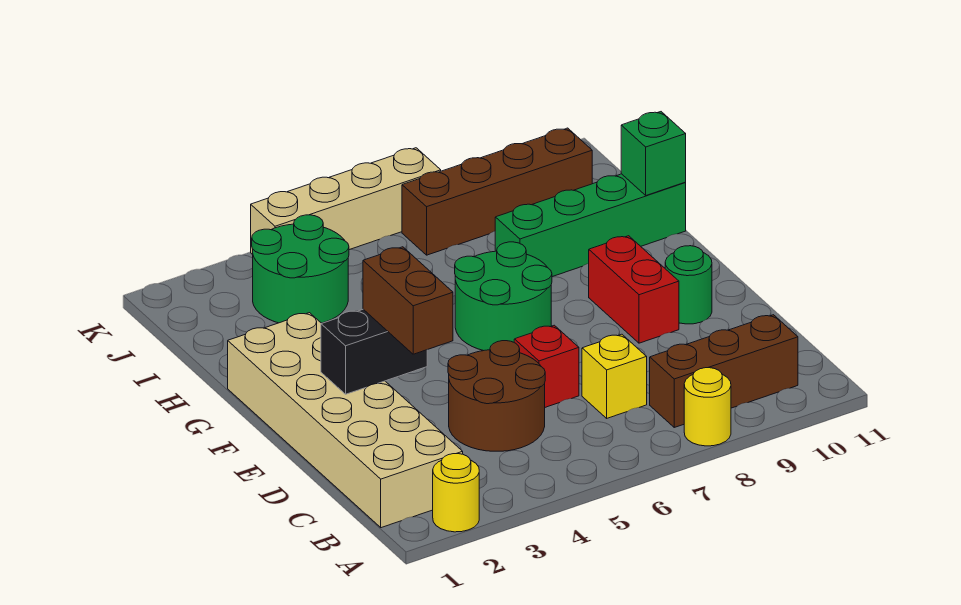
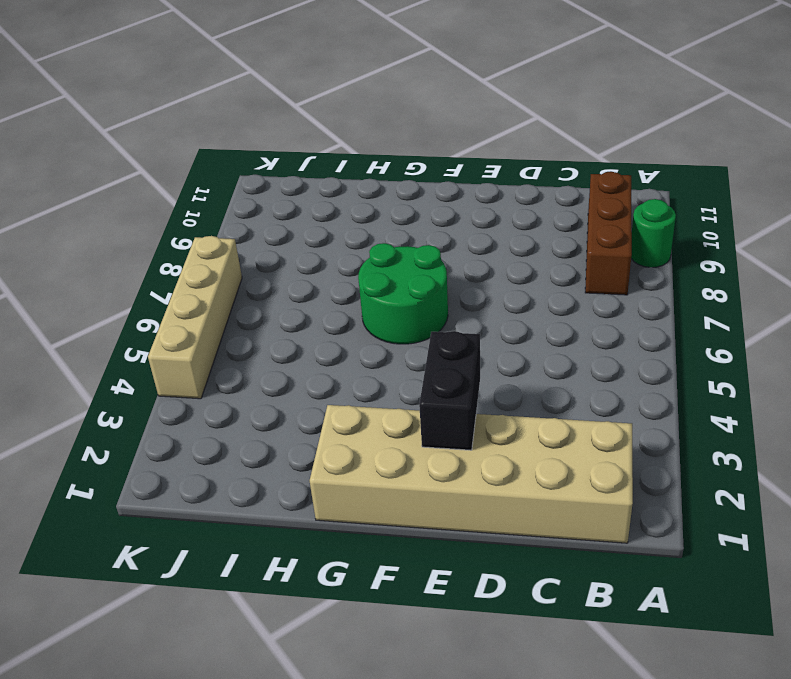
green round brick A9 level 1 -> green round brick E10 level 1
none -> yellow round brick A2 level 1
none -> yellow round brick A8 level 1
none -> brown round brick C4:D5 level 1

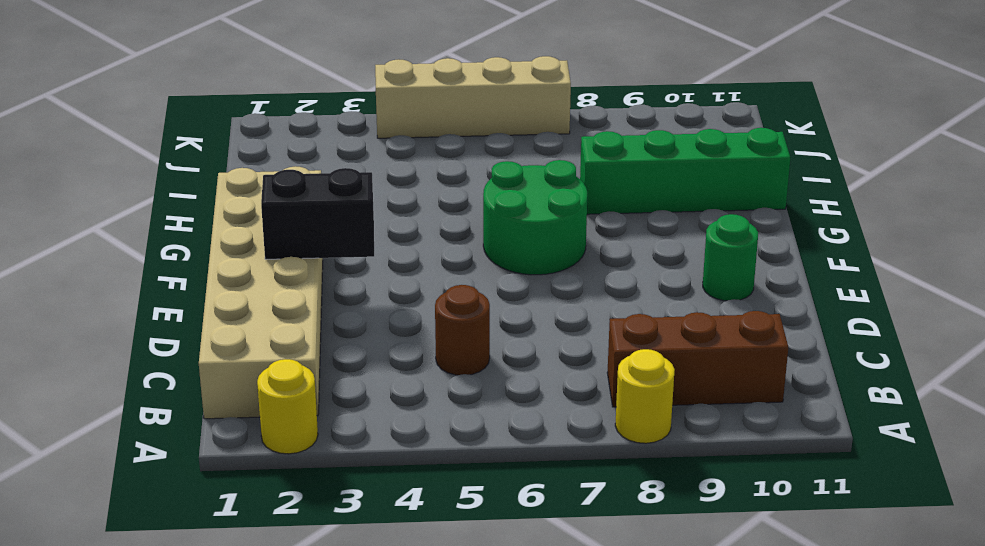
brown round brick C5 level 1 -> brown round brick C4:D5 level 1
none -> yellow brick C7 level 1
none -> red brick D6 level 1
none -> red brick E9:F9 level 1

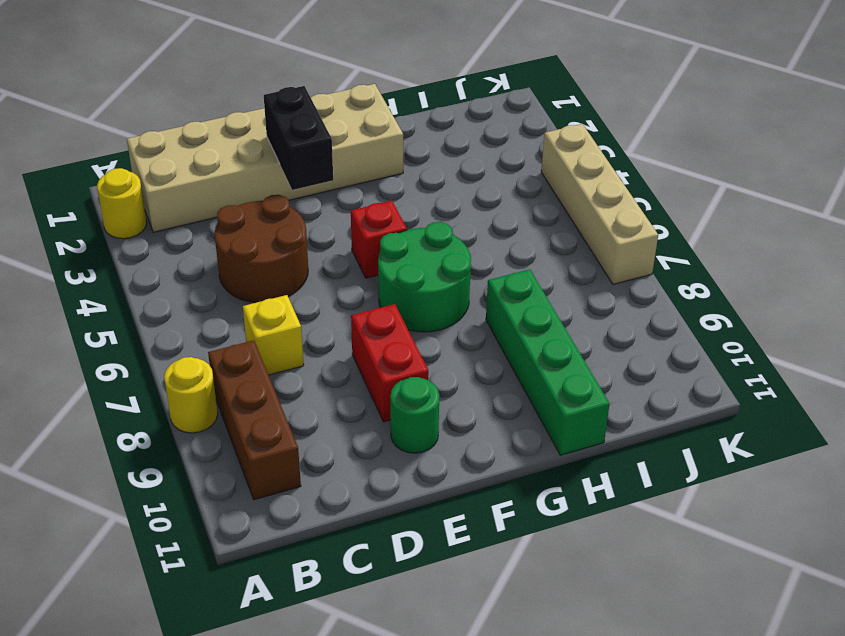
red brick E8:E9 level 1 -> red brick E9:F9 level 1
red brick F5 level 1 -> red brick D6 level 1
none -> green round brick I3:J4 level 1
none -> brown brick J7:J10 level 1
none -> green brick H11 level 2

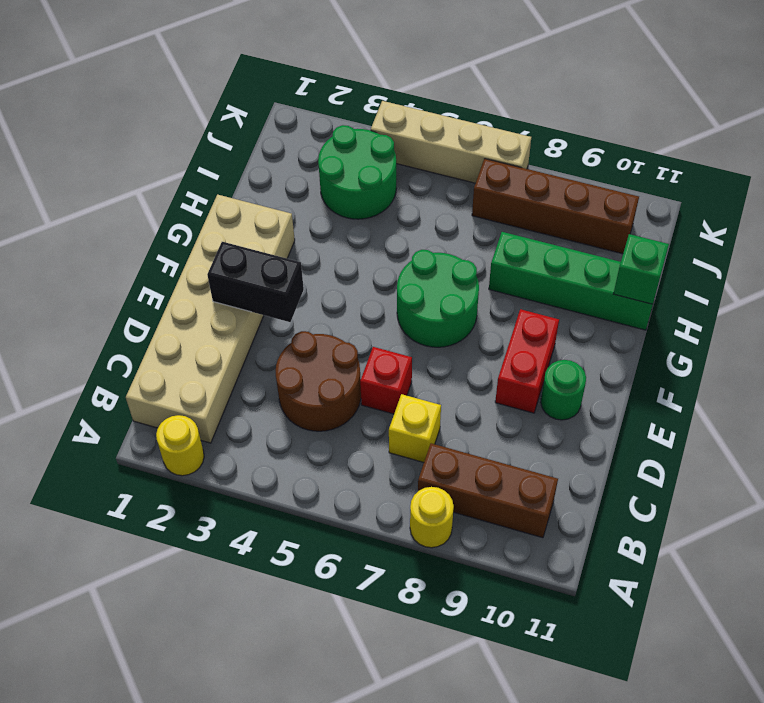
none -> brown brick D3:E3 level 3

